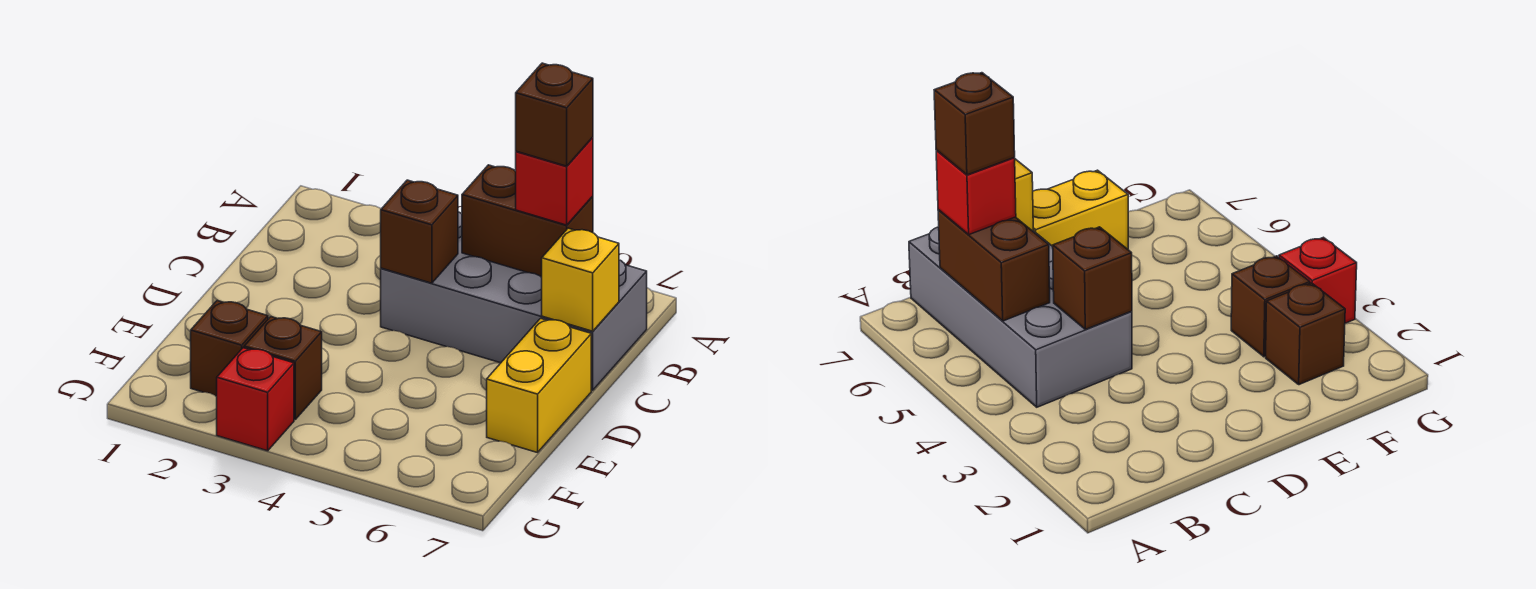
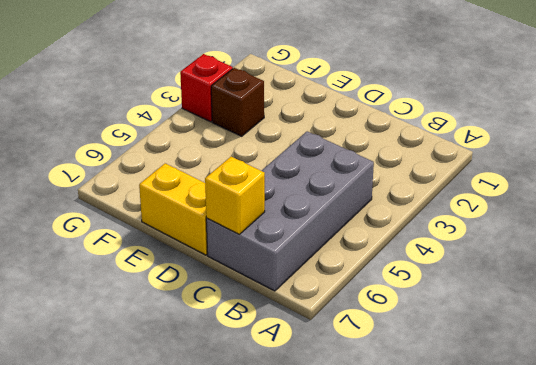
none -> brown brick F2 level 1
none -> brown brick B5:B6 level 2

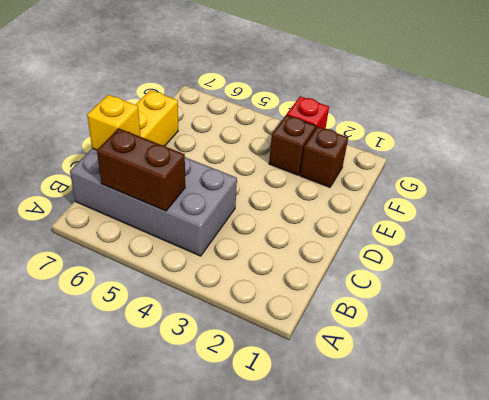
none -> brown brick C4 level 2
none -> red brick B6 level 3

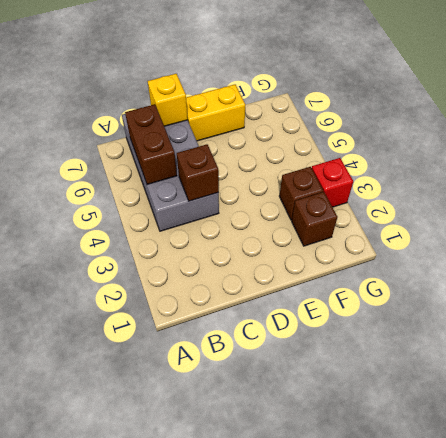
none -> red brick B6 level 3
none -> brown brick B6 level 4

